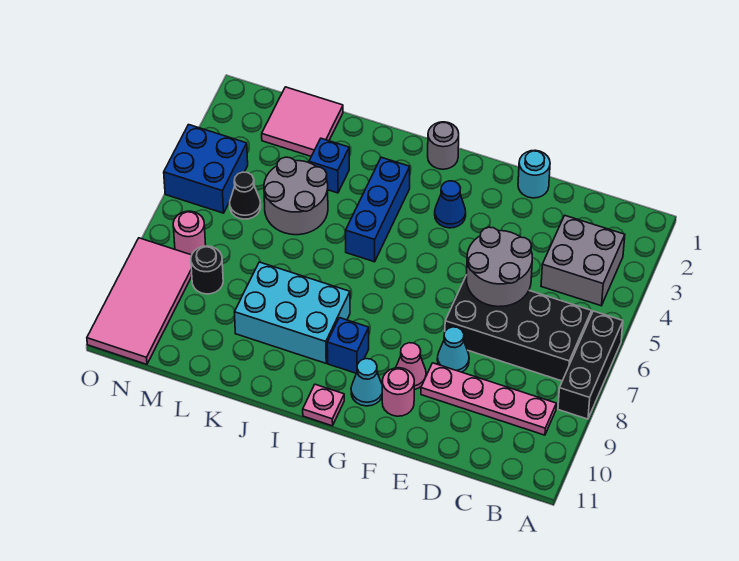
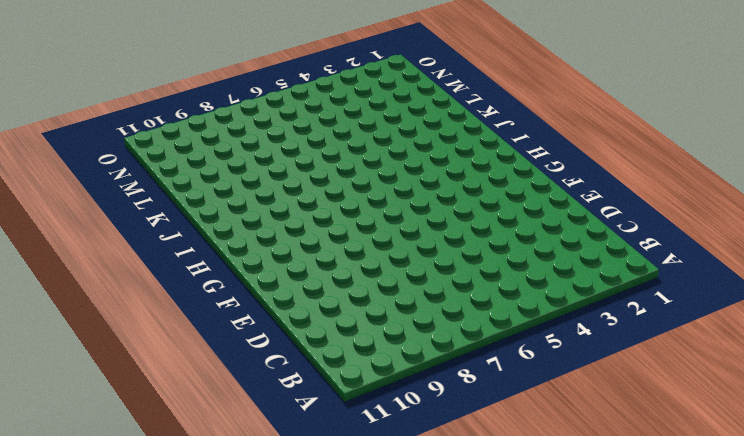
none -> black brick A6:A8 level 1
none -> grey brick B3:C4 level 1
none -> black brick B6:E7 level 1

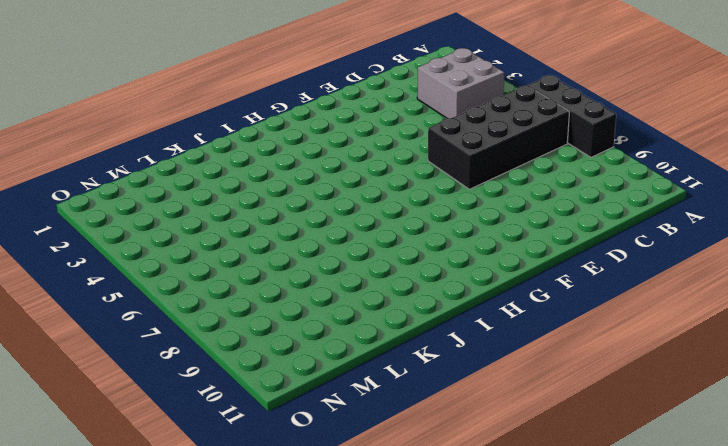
none -> pink plate B9:E9 level 1
none -> cyan round brick E1 level 1
none -> cyan cone E8 level 1

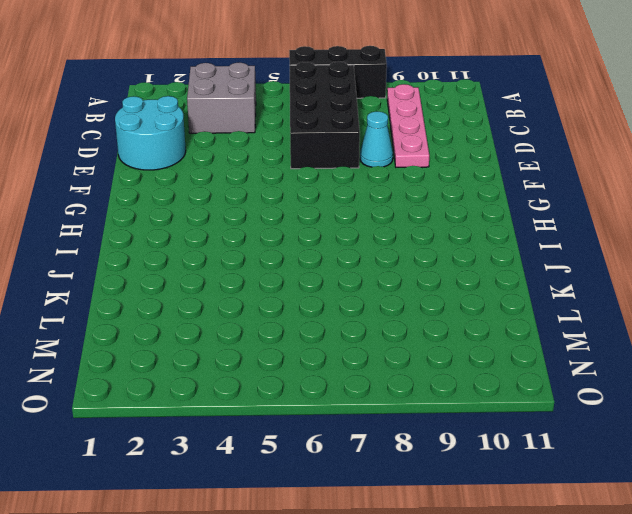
cyan round brick D1:E2 level 1 -> cyan round brick E1 level 1
none -> pink cone F9 level 1
none -> pink round brick F10 level 1
none -> blue cone G3 level 1

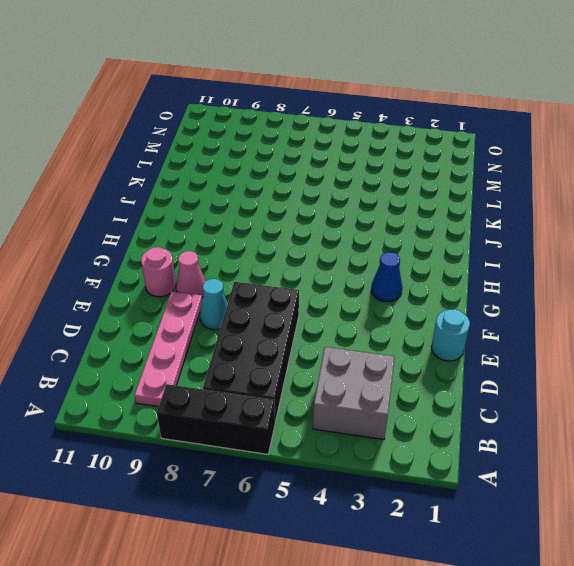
none -> cyan cone G10 level 1
none -> grey round brick H1 level 1
none -> blue brick H9 level 1

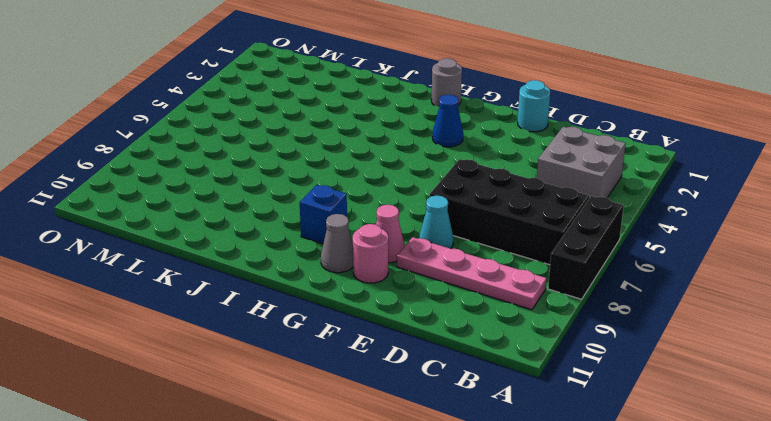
grey cone G10 level 1 -> cyan cone G10 level 1
none -> pink plate H11 level 1
none -> blue brick I3:I5 level 1
none -> cyan brick I8:K9 level 1

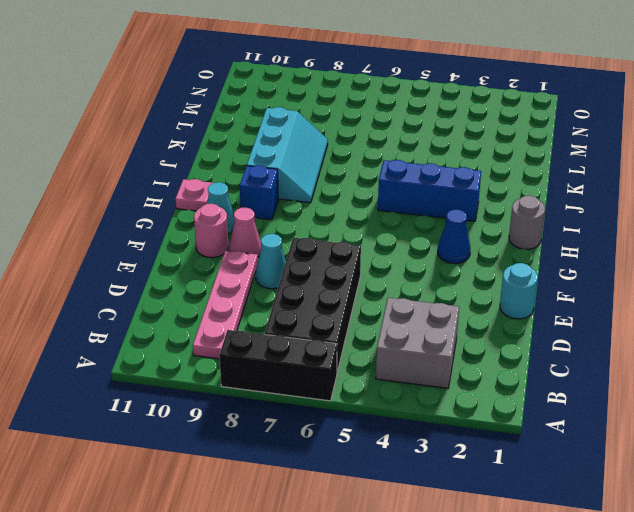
cyan slope I8:K9 level 1 top 9 -> cyan brick I8:K9 level 1
none -> blue brick K3 level 1
none -> grey round brick K4:L5 level 1
none -> pink tile L1:M2 level 1

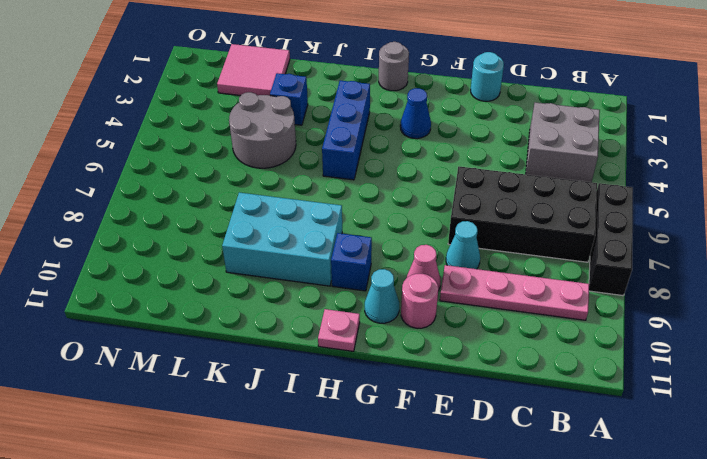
none -> black cone M5 level 1
none -> black round brick M8 level 1
none -> blue brick N4:O5 level 1

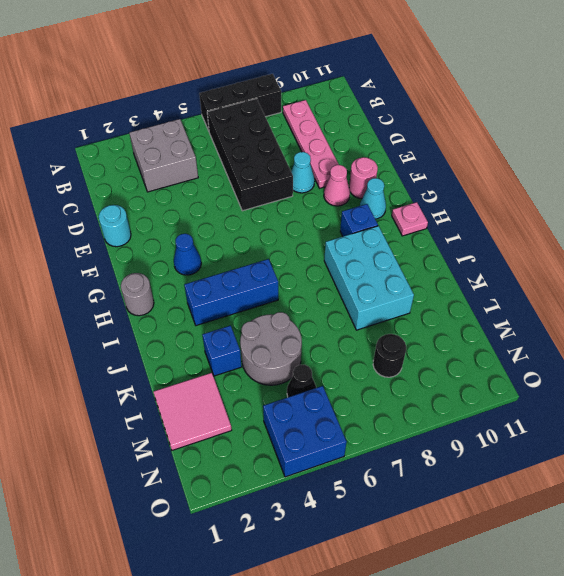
none -> pink round brick N7 level 1
none -> pink tile N8:O11 level 1
none -> grey round brick D5:E6 level 2

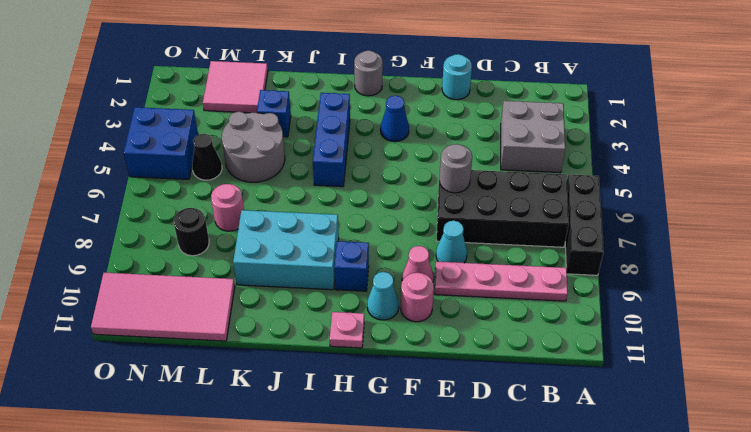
grey round brick E6 level 2 -> grey round brick D5:E6 level 2
pink round brick L7 level 1 -> pink round brick N7 level 1
pink tile L10:O11 level 1 -> pink tile N8:O11 level 1

